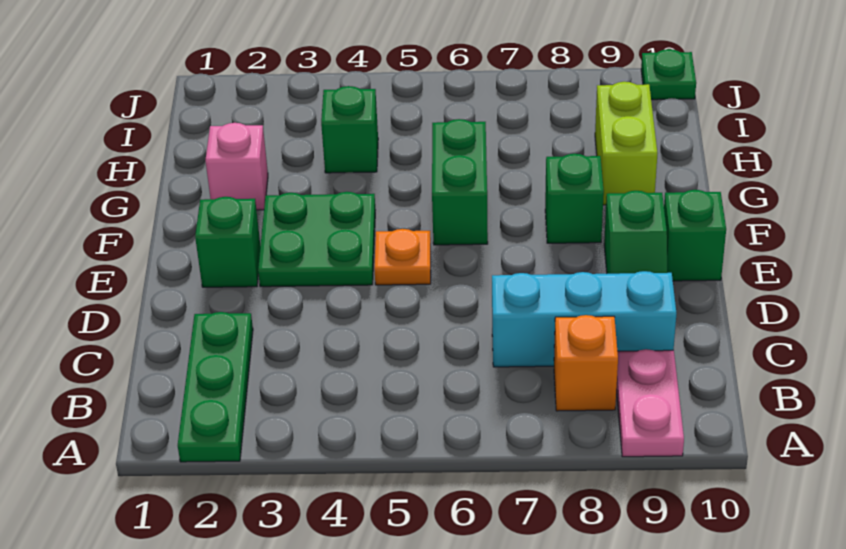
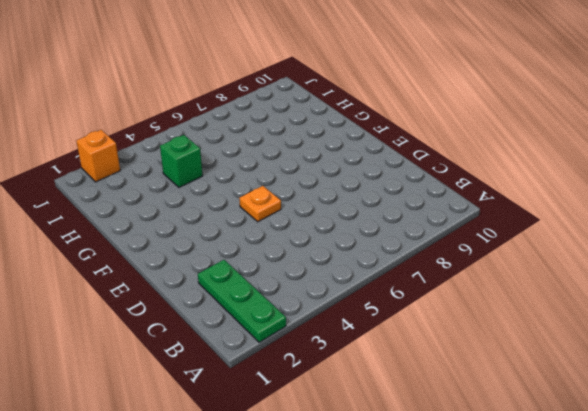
orange brick J2 level 1 -> orange brick B8 level 1
none -> pink plate A9:B9 level 1
none -> cyan brick C7:C9 level 1
none -> green slope D9:E9 level 1 top E

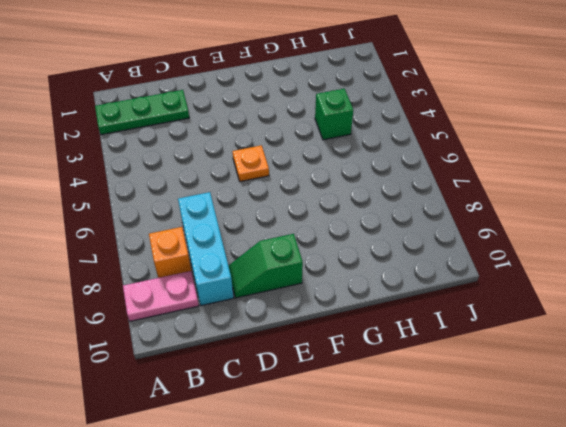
none -> green brick E2 level 1
none -> green plate E3:F4 level 1
none -> green brick E10 level 1

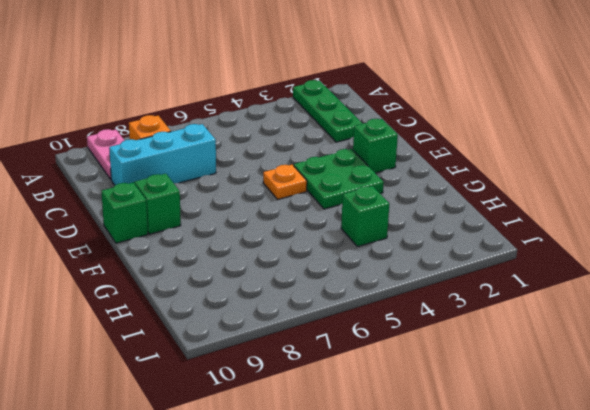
none -> green brick F6:G6 level 1
none -> green brick F8 level 1
none -> pink brick G2 level 1

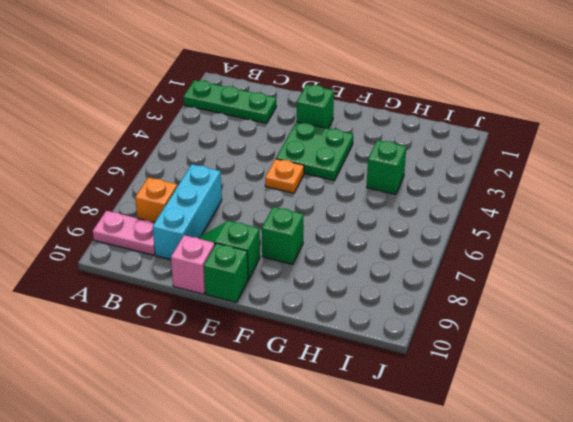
pink brick D10 level 1 -> pink brick G2 level 1
none -> green brick F6:G6 level 1
none -> lime brick G9:H9 level 1
none -> green plate J10 level 1

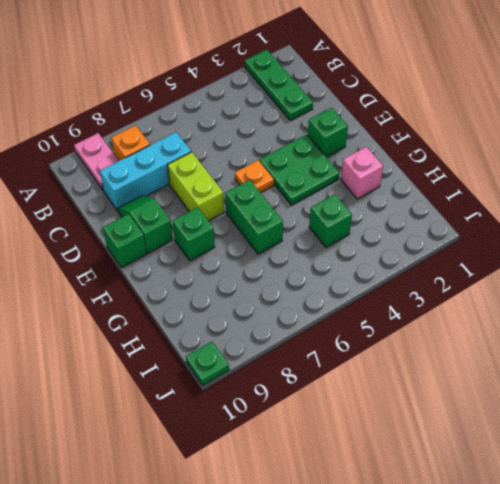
lime brick D7:E7 level 1 -> lime brick G9:H9 level 1

